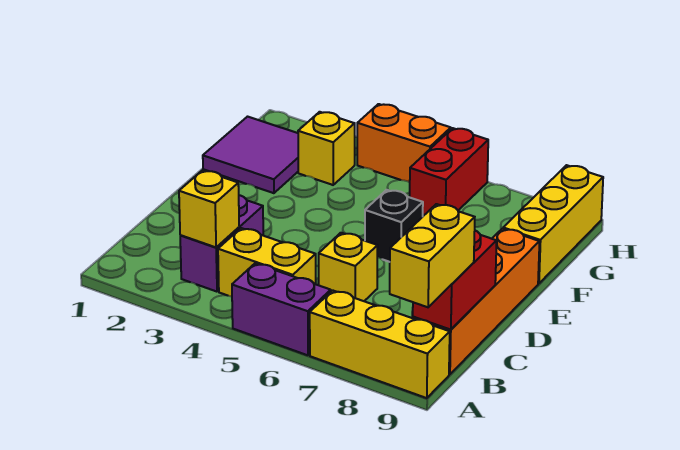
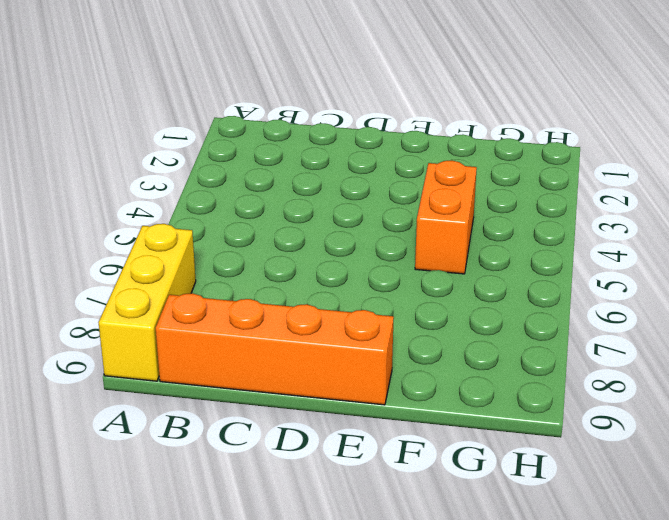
orange brick F4:F5 level 1 -> orange brick H4:H5 level 1
none -> purple brick A5:A6 level 1
none -> purple brick B3:C3 level 1
none -> yellow brick B4:B5 level 1

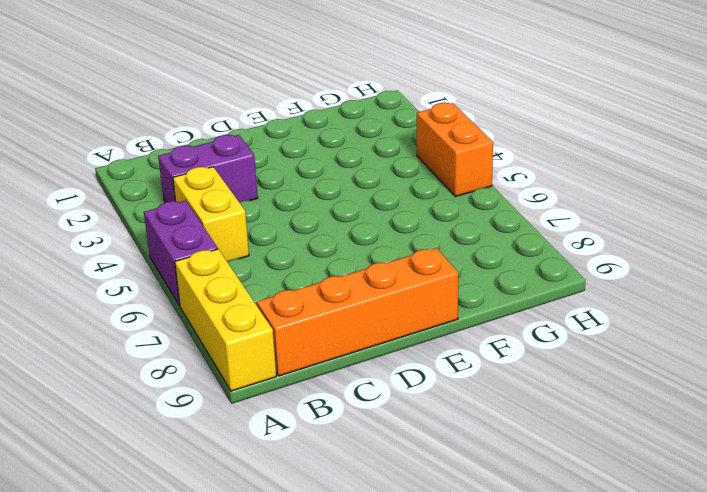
none -> yellow brick C6 level 1
none -> black brick E6 level 1
none -> purple tile F1:G2 level 1

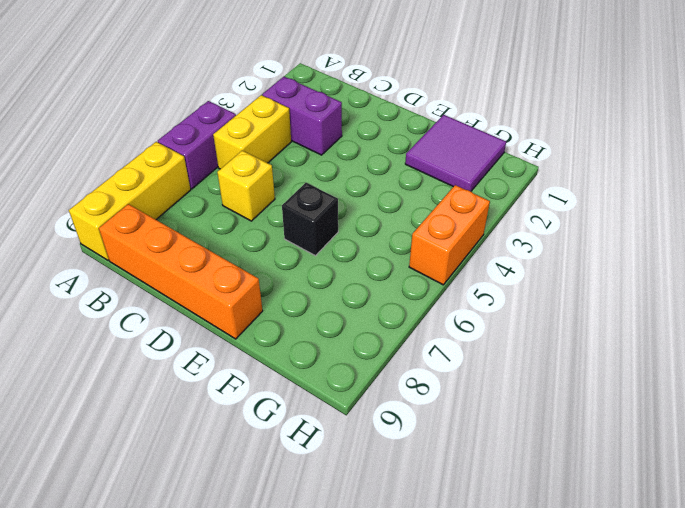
none -> yellow brick F9:H9 level 1
none -> yellow brick G3 level 1
none -> red brick G6:H6 level 1

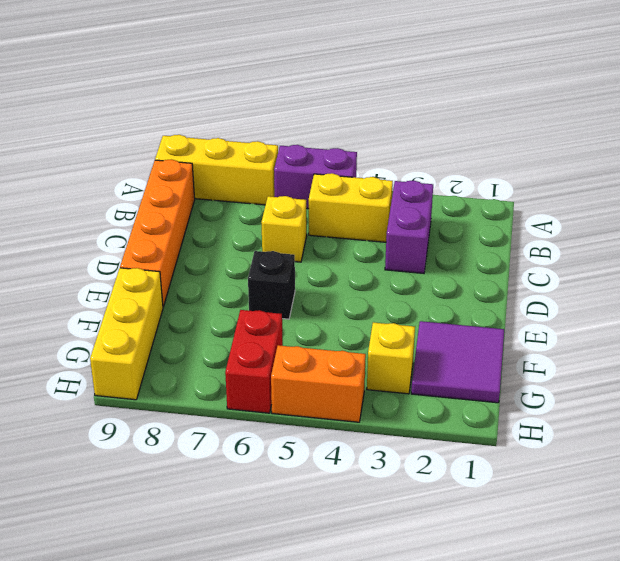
none -> yellow brick B3 level 2
none -> red brick B9:C9 level 2
none -> yellow brick A9:B9 level 3

